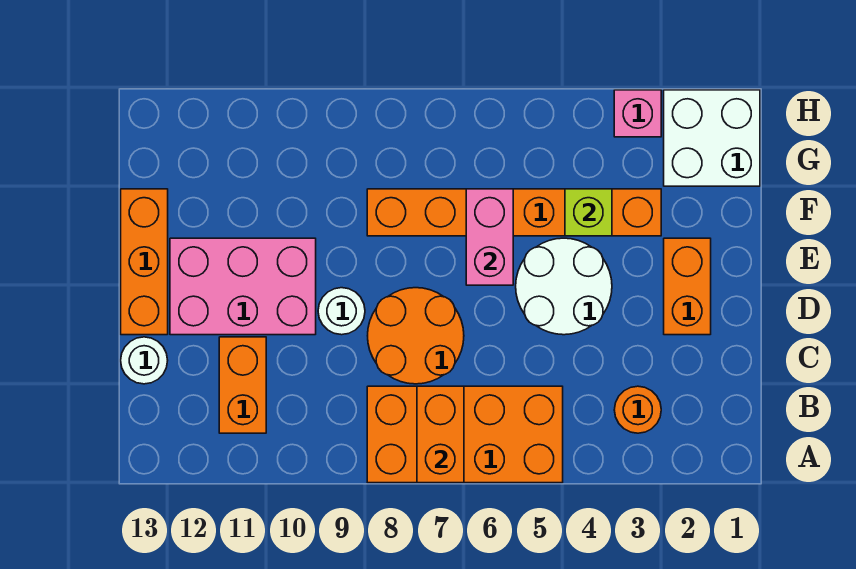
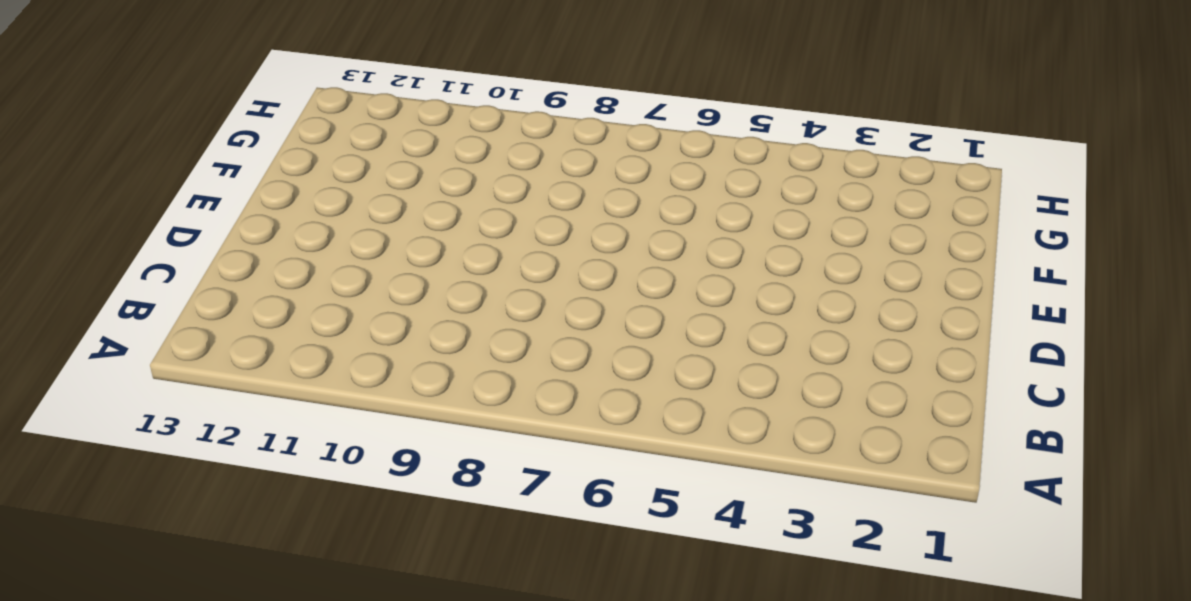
none -> orange brick A5:B8 level 1
none -> orange round brick B3 level 1
none -> orange brick B11:C11 level 1

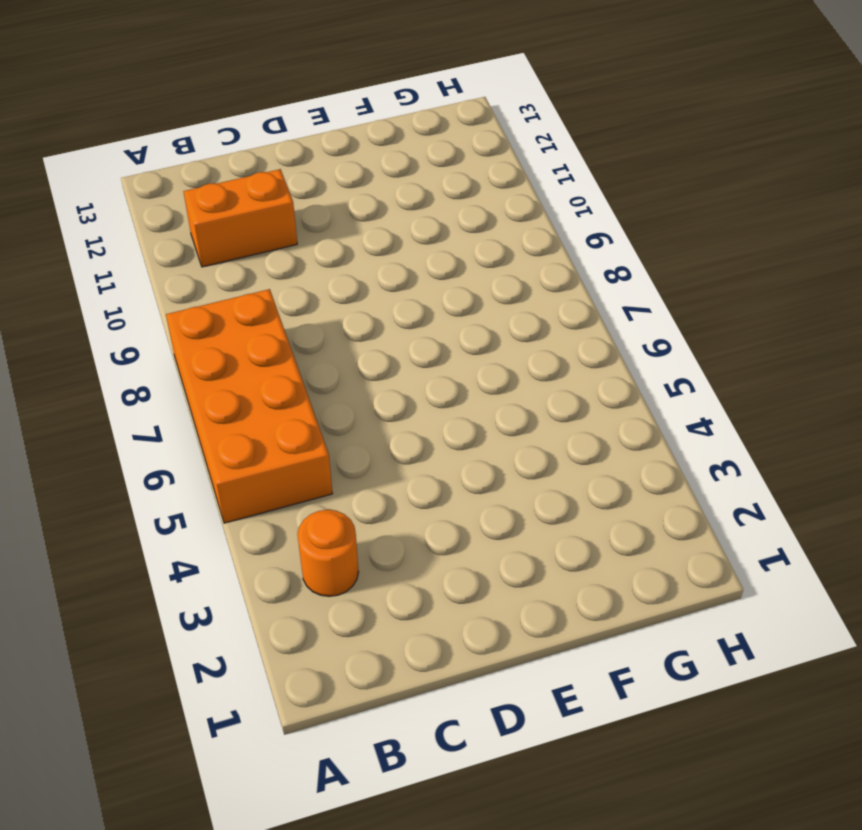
none -> orange round brick C7:D8 level 1
none -> white round brick C13 level 1
none -> orange brick D2:E2 level 1

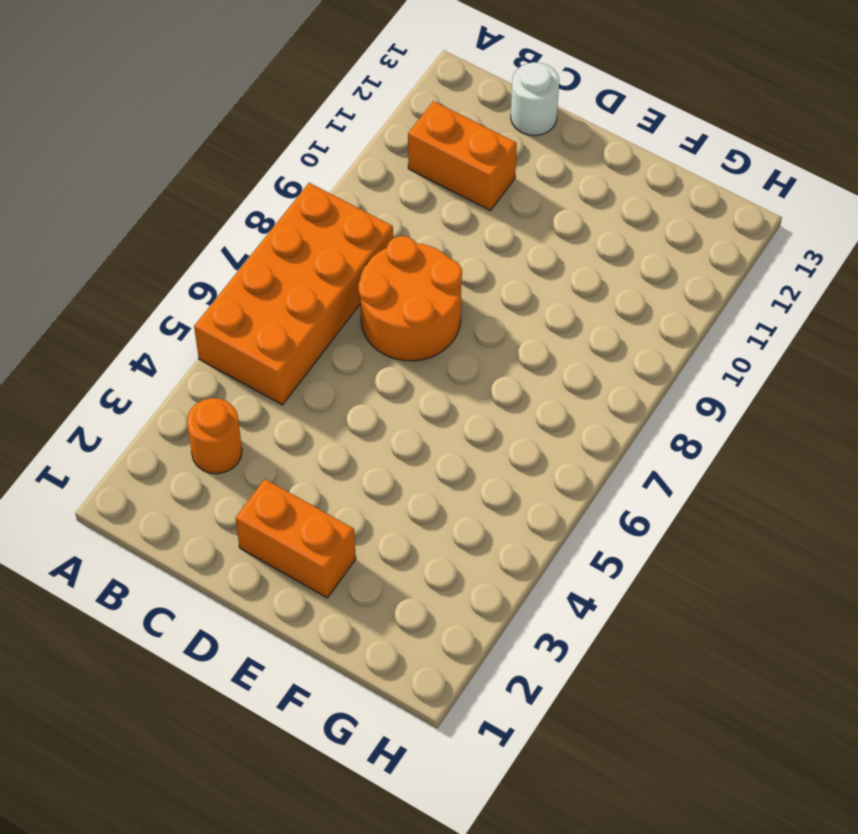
none -> white round brick D4:E5 level 1
none -> white round brick D9 level 1
none -> pink brick D10:E12 level 1

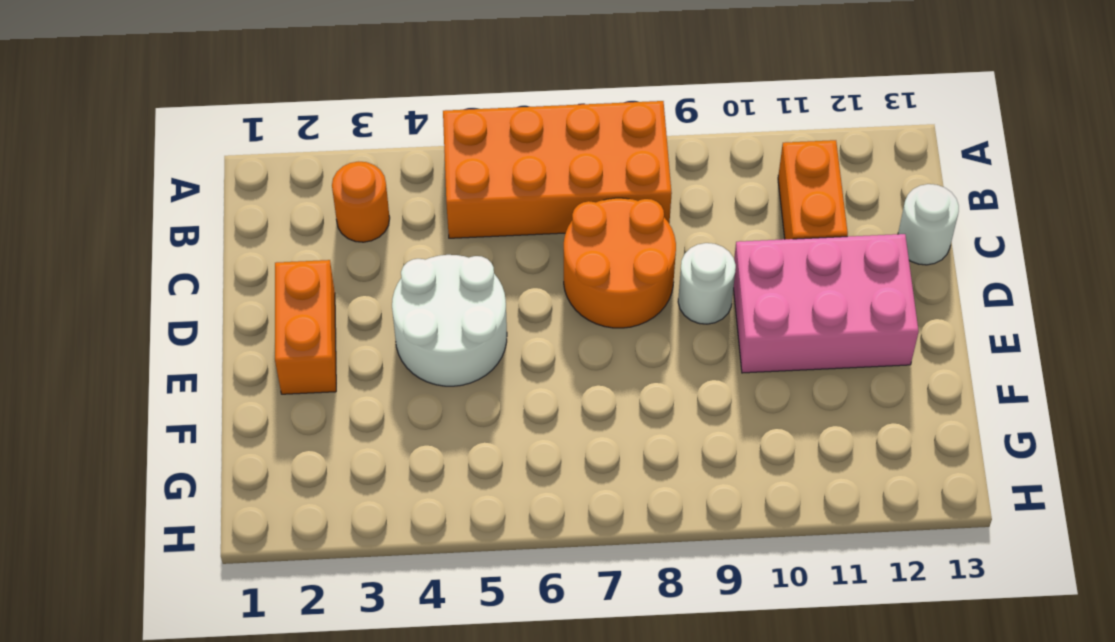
none -> orange brick D13:F13 level 1
none -> orange brick F3:F8 level 1
none -> white brick G1:H2 level 1

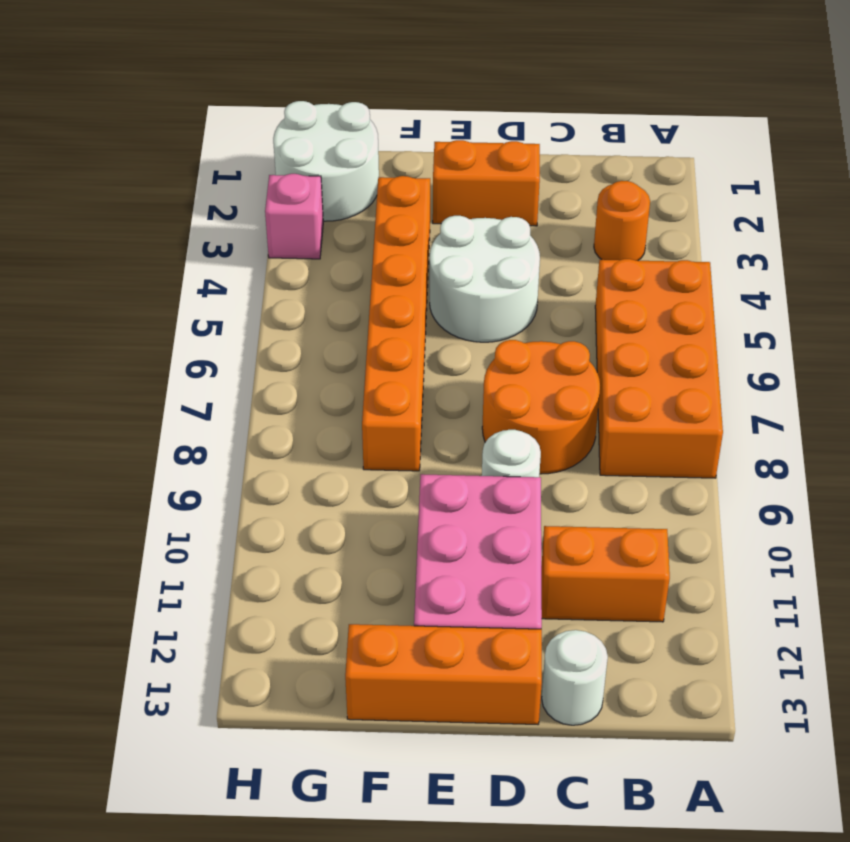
white round brick G1:H2 level 1 -> white brick G1:H2 level 1
none -> orange brick A7:B7 level 2
none -> pink brick E6:F6 level 2
none -> lime brick F4 level 2

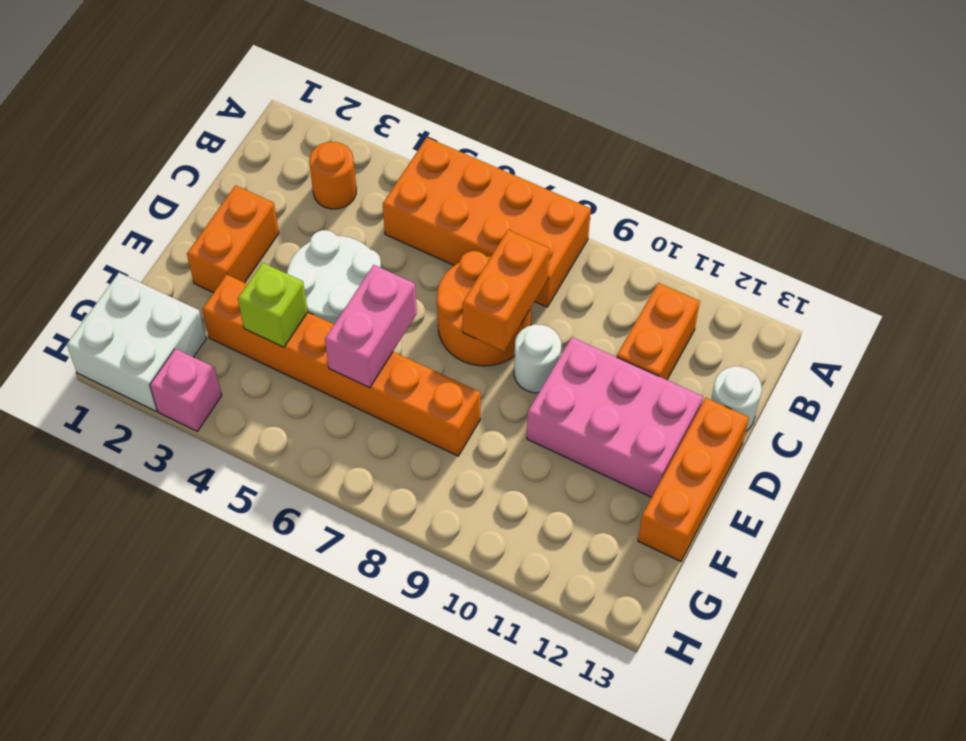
orange brick C8:D8 level 2 -> orange brick A7:B7 level 2

